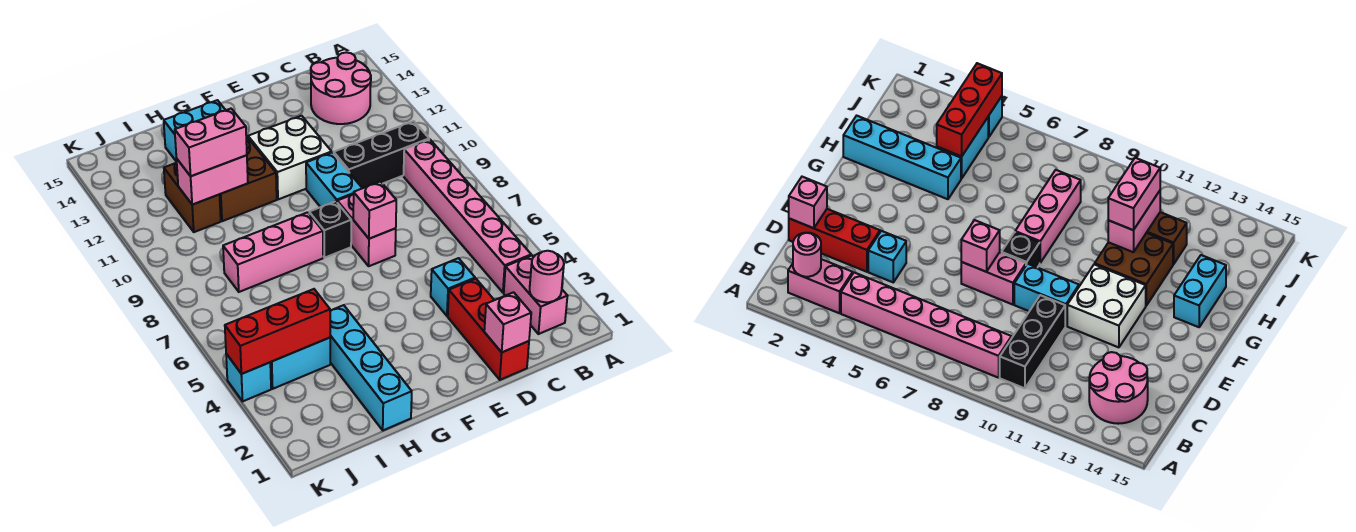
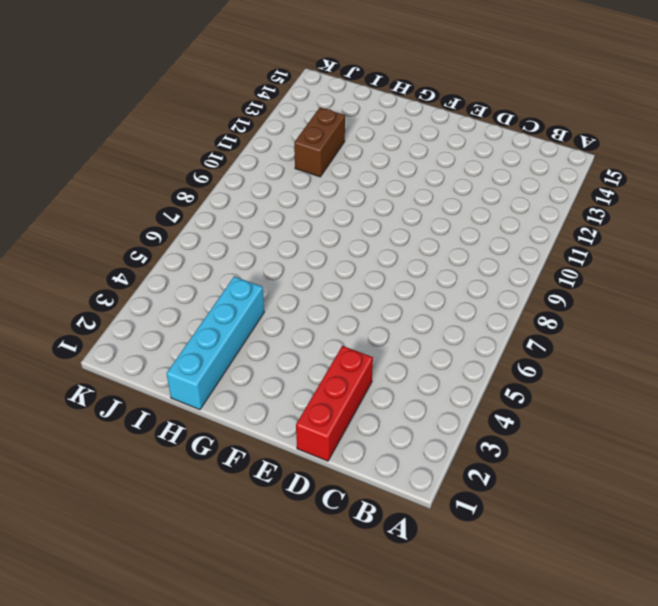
none -> pink brick B2:B3 level 1
none -> pink brick B4:B9 level 1
none -> black brick B10:D10 level 1

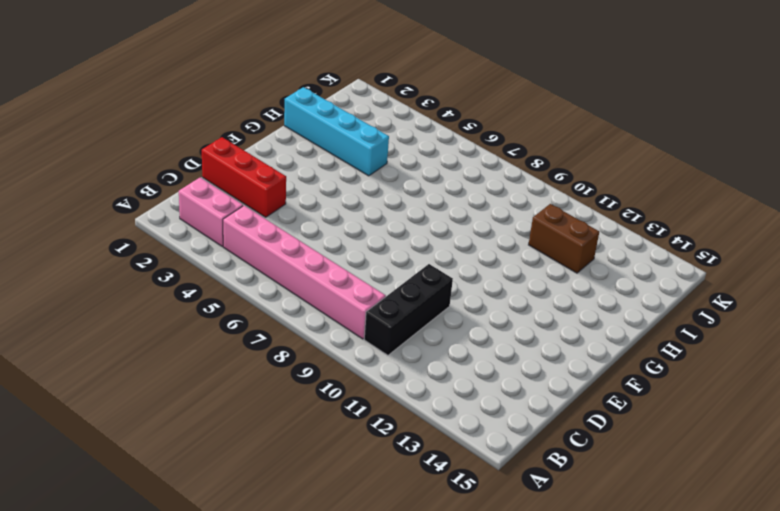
none -> pink round brick B13:C14 level 1
none -> cyan brick D4 level 1
none -> pink brick E7:E8 level 1

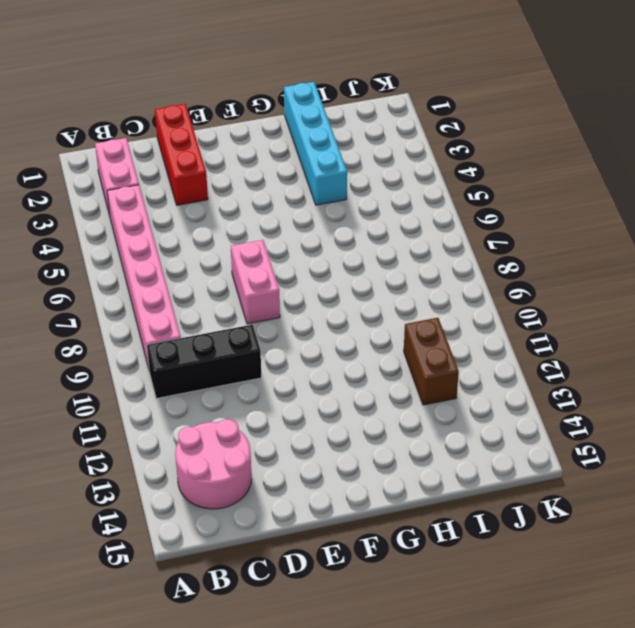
none -> cyan brick D4 level 1
none -> cyan brick E9:E10 level 1
none -> white brick E11:F12 level 1

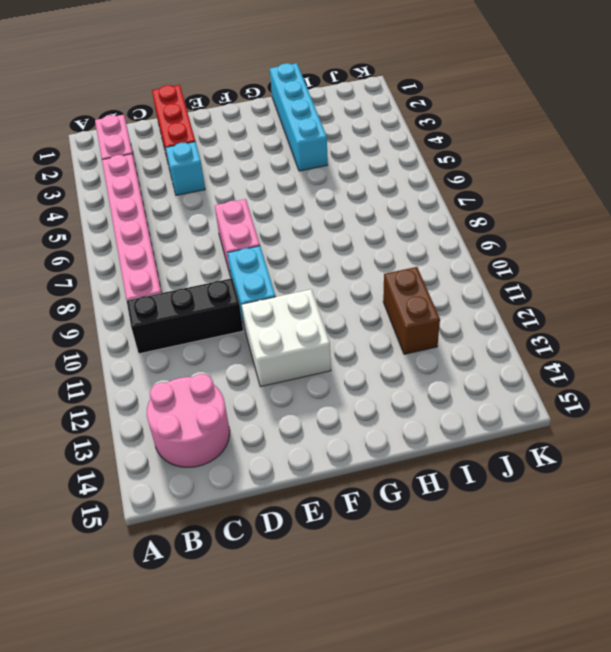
none -> black brick F8 level 1
none -> pink brick G8:I8 level 1
none -> brown brick G11:H12 level 1

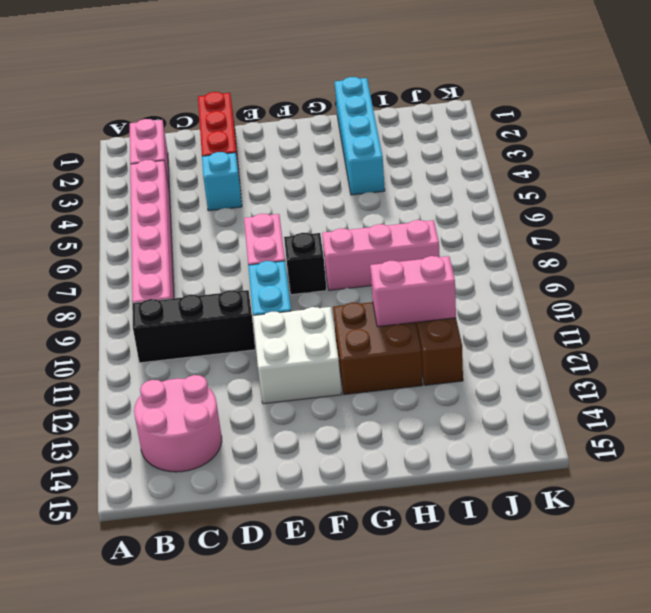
none -> cyan brick G14:H14 level 1
none -> cyan brick I4:J4 level 1
none -> cyan brick K4 level 1

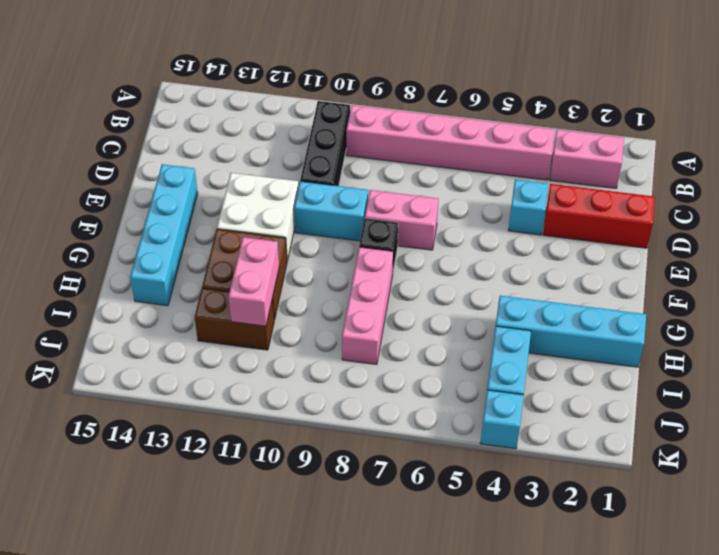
cyan brick E14:H14 level 1 -> cyan brick G14:H14 level 1
none -> pink round brick B13:C14 level 1
none -> pink round brick B2 level 2
none -> pink brick D1 level 2

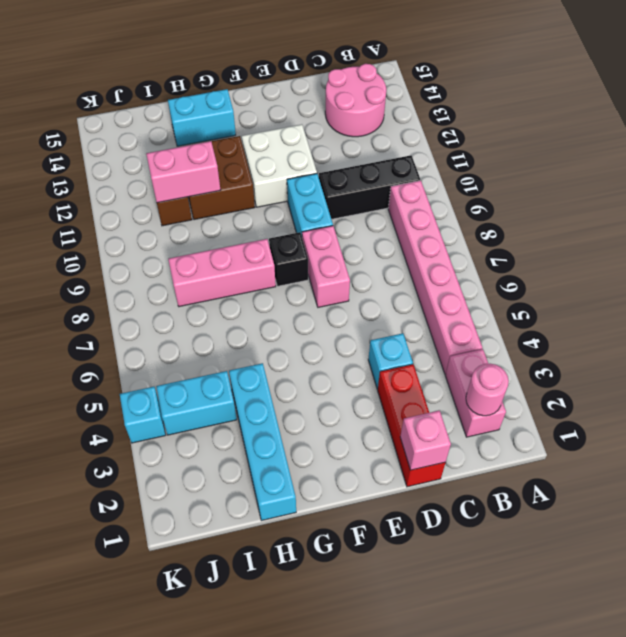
none -> pink brick E7 level 2
none -> red brick I4:K4 level 2
none -> pink brick H11:I11 level 3

